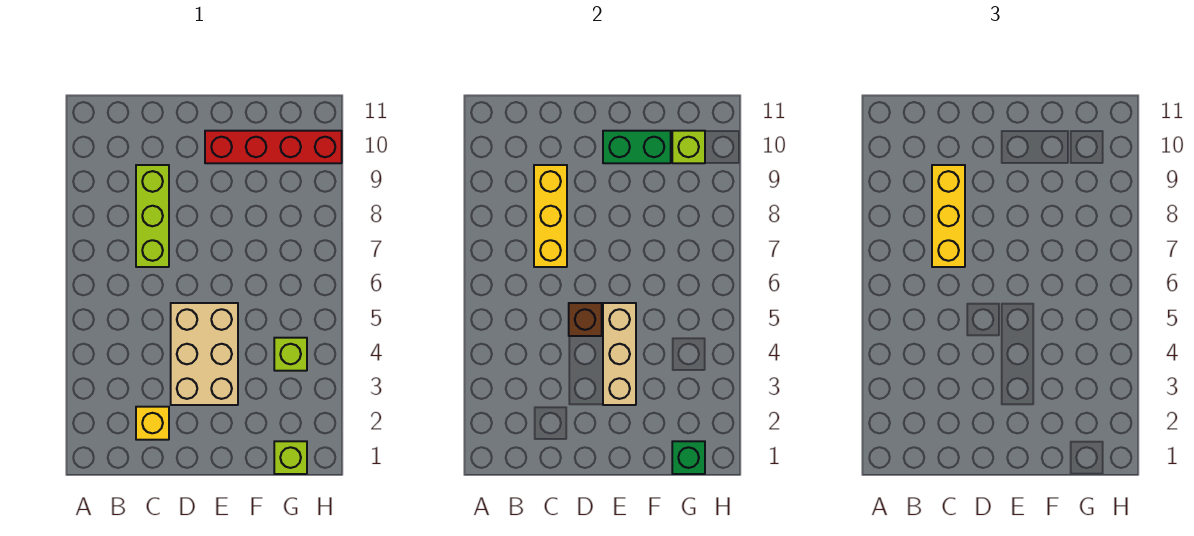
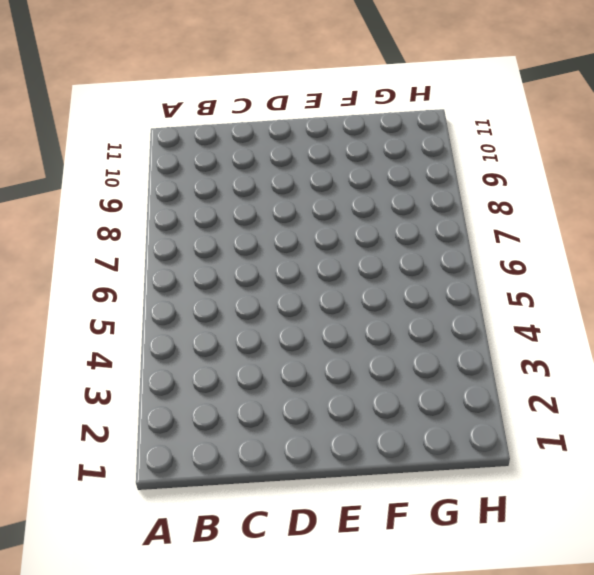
none -> yellow brick C2 level 1
none -> lime brick C7:C9 level 1
none -> tan brick D3:E5 level 1

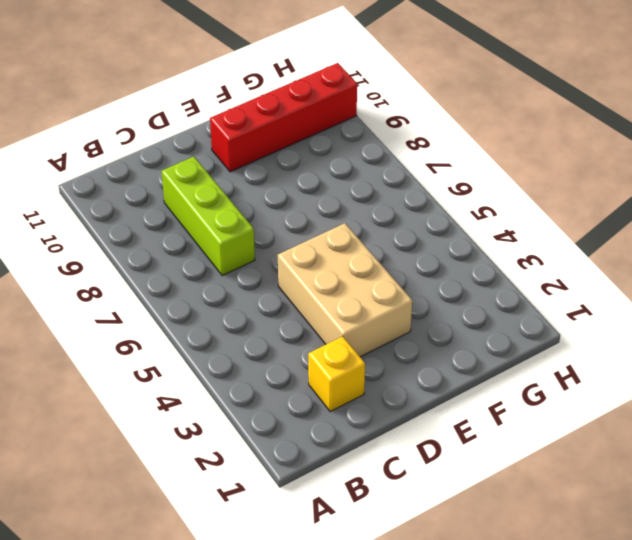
none -> lime brick G1 level 1
none -> lime brick G4 level 1
none -> yellow brick C7:C9 level 2

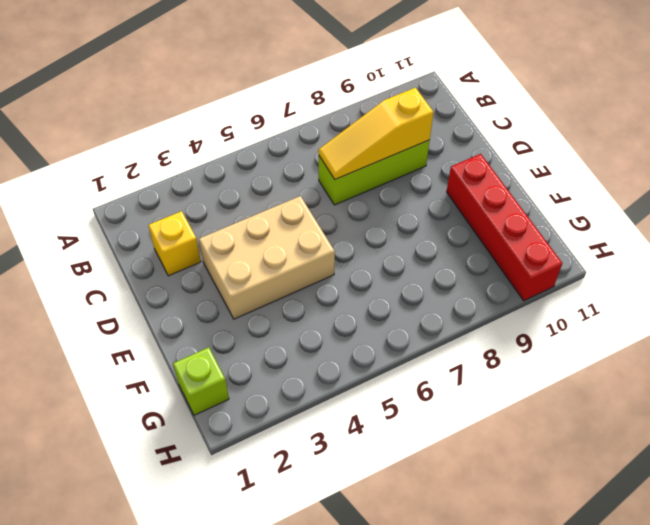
yellow slope C7:C9 level 2 top 9 -> yellow brick C7:C9 level 2
none -> lime brick G4 level 1
none -> brown brick D5 level 2
none -> tan brick E3:E5 level 2

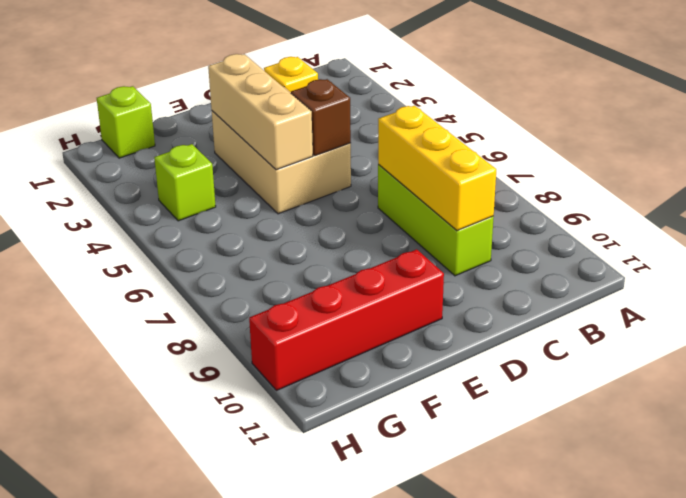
none -> green brick E10:F10 level 2
none -> green brick G1 level 2
none -> lime brick G10 level 2

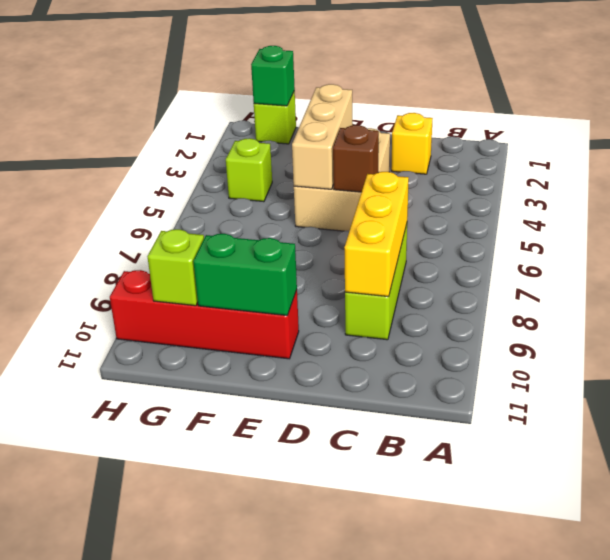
none -> yellow brick C7:C9 level 3

